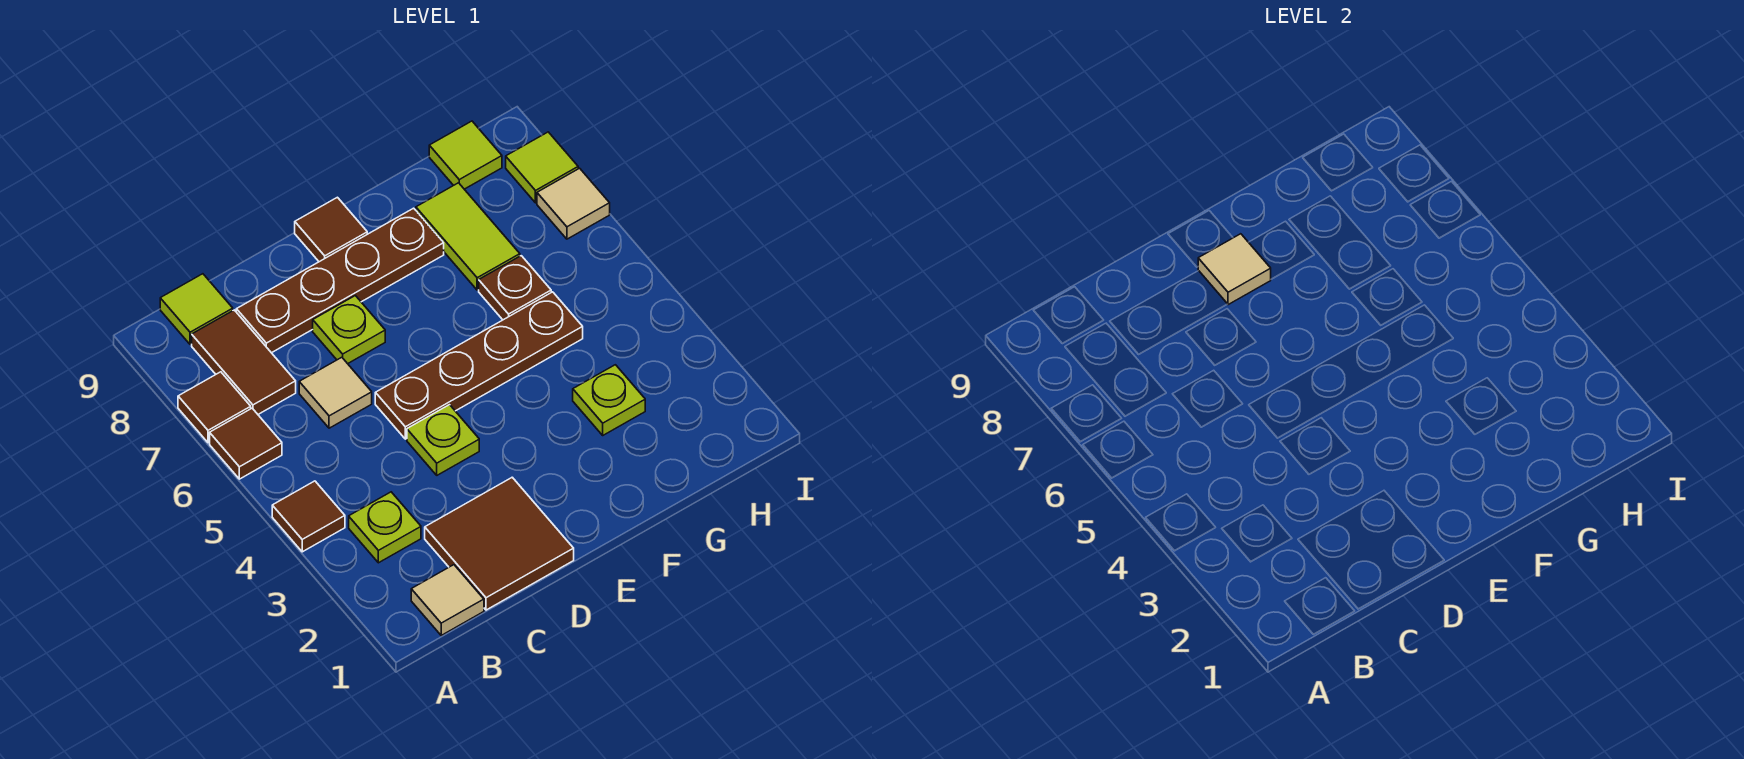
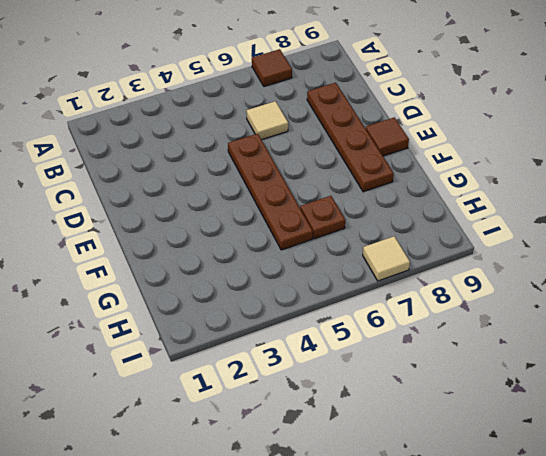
none -> brown tile A4 level 1
none -> brown tile A6 level 1
none -> tan tile B1 level 1

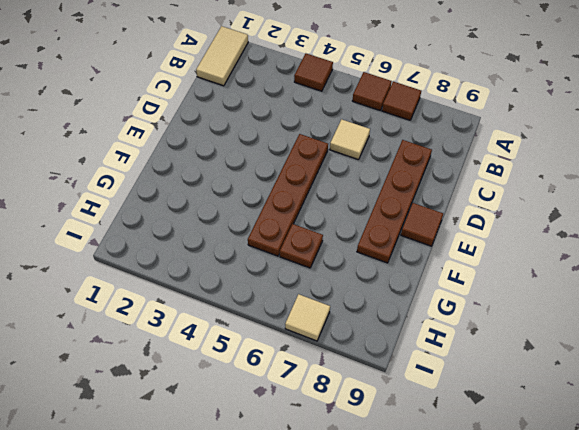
tan tile A1:B1 level 1 -> tan tile B1 level 1
none -> lime plate B3 level 1
none -> brown tile B7:B8 level 1
none -> lime tile B9 level 1

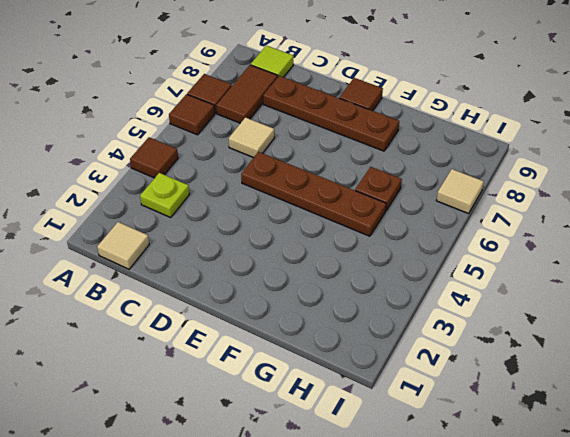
none -> brown tile C1:D2 level 1
none -> lime plate D4 level 1
none -> lime plate D7 level 1

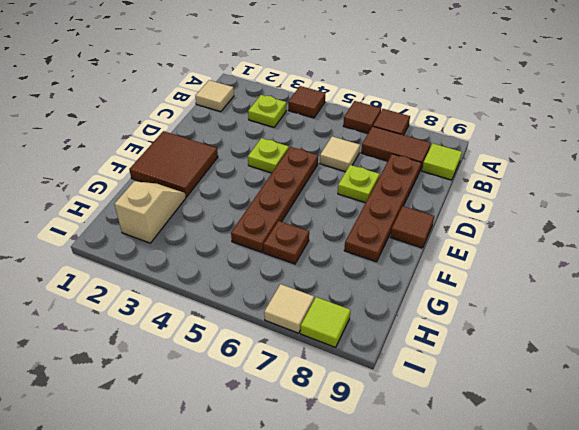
brown tile E1:F2 level 1 -> brown tile C1:D2 level 1
tan slope G2:H2 level 1 top H -> none
none -> lime plate G3 level 1
none -> lime tile G7:G8 level 1
none -> lime tile H9 level 1

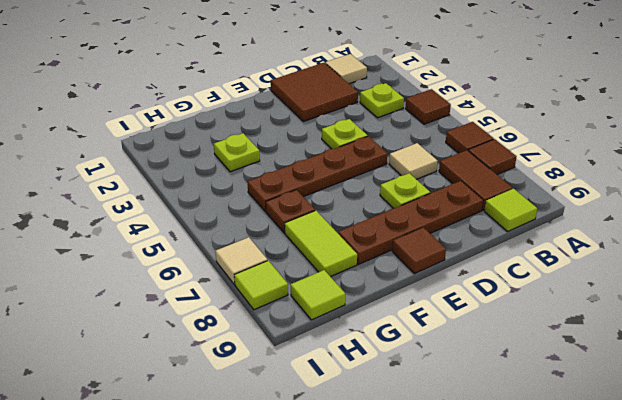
none -> tan tile E8 level 2

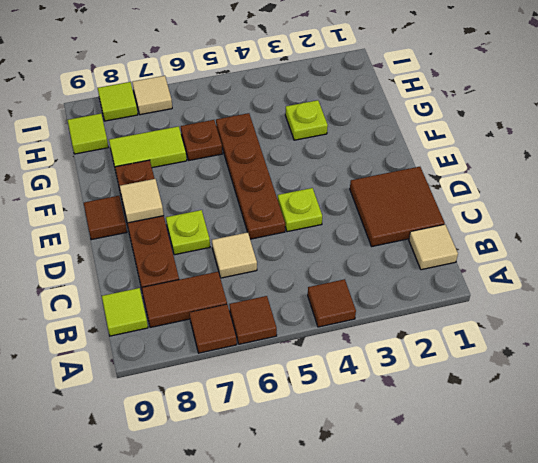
none -> lime plate B3 level 1

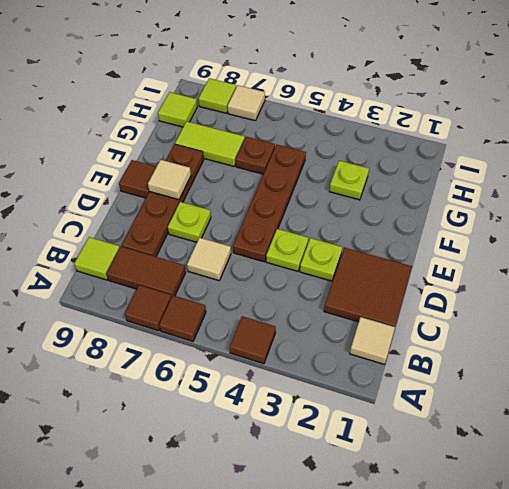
lime plate D3 level 1 -> lime plate B3 level 1

